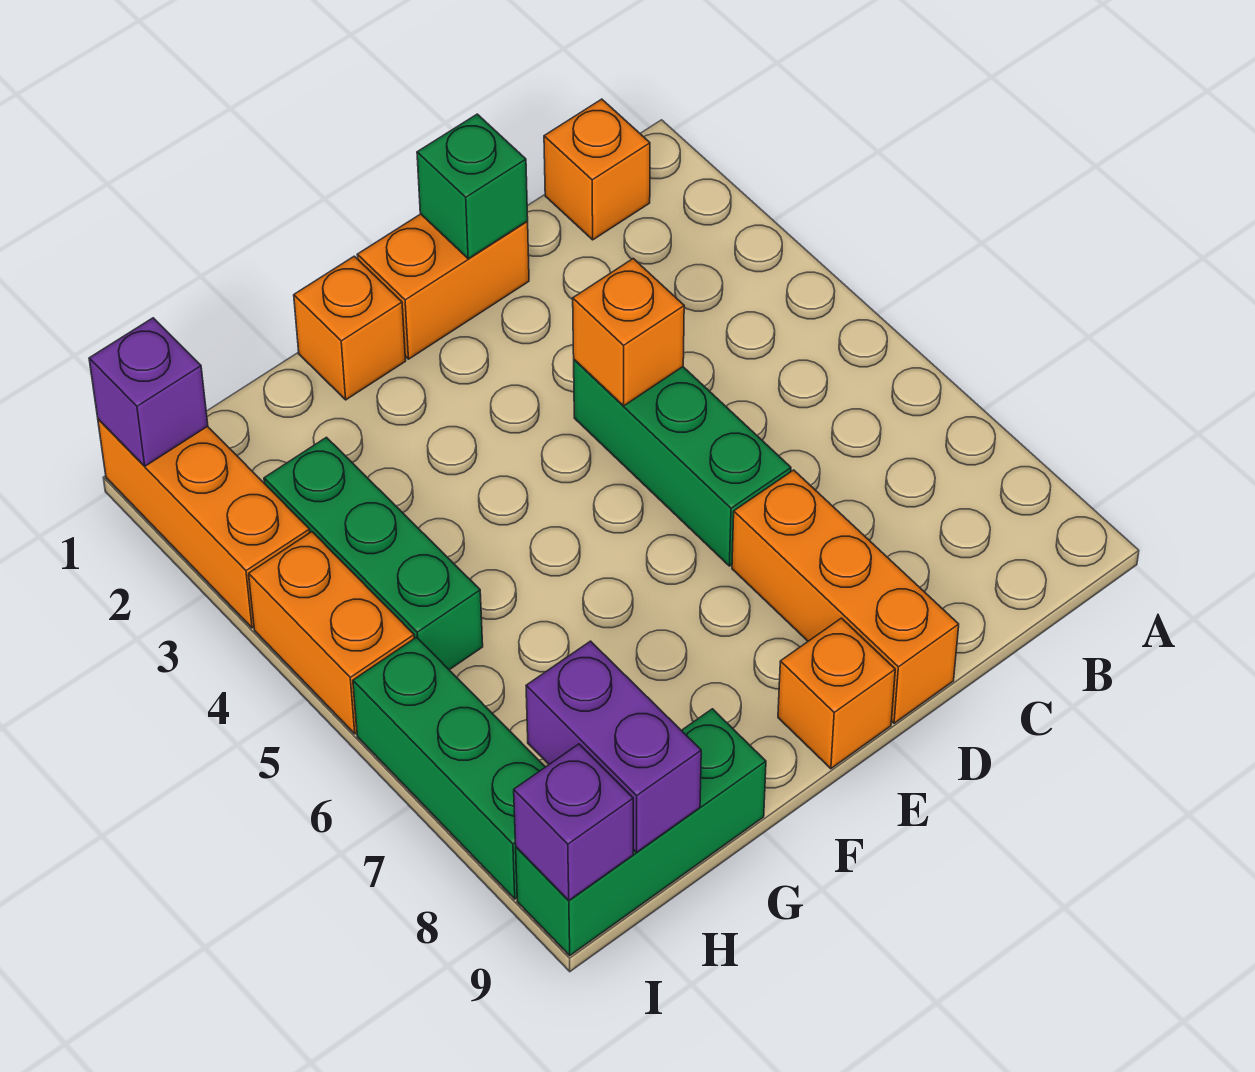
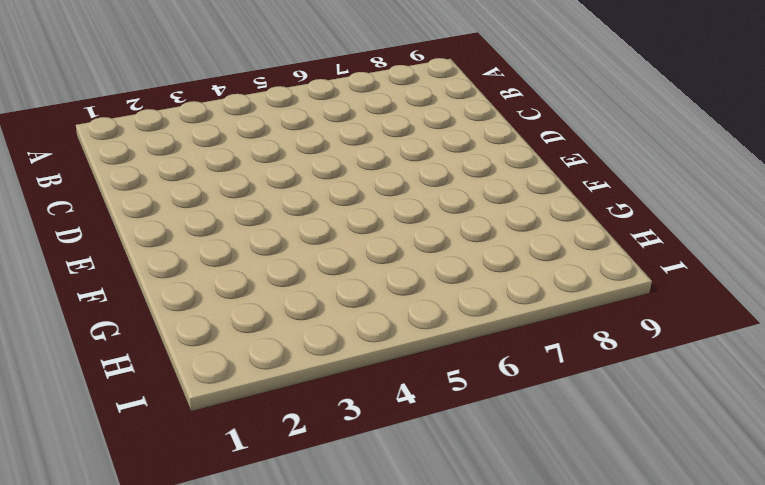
none -> orange brick B1 level 1
none -> orange brick D1:E1 level 1
none -> green brick D4:D6 level 1

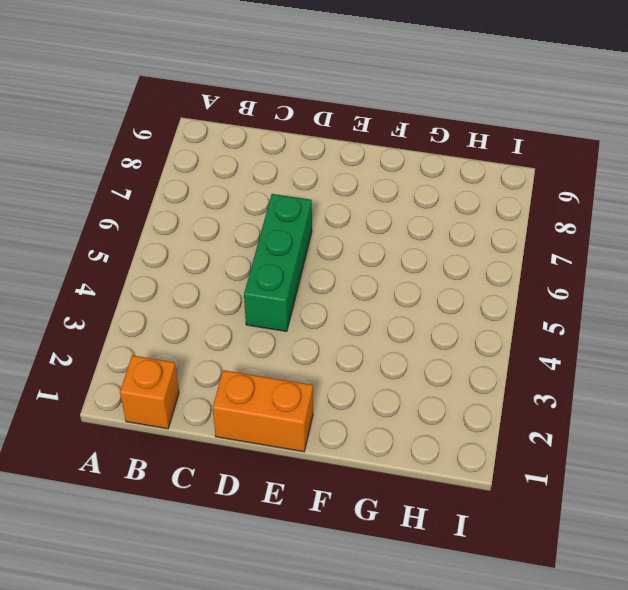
none -> orange brick D7:D9 level 1
none -> orange brick E9 level 1
none -> orange brick F1 level 1

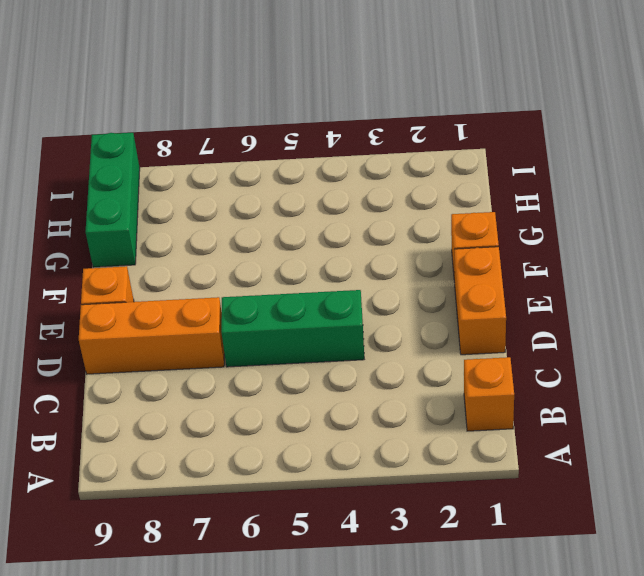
none -> green brick H3:H5 level 1
none -> orange brick I1:I3 level 1
none -> orange brick I4:I5 level 1

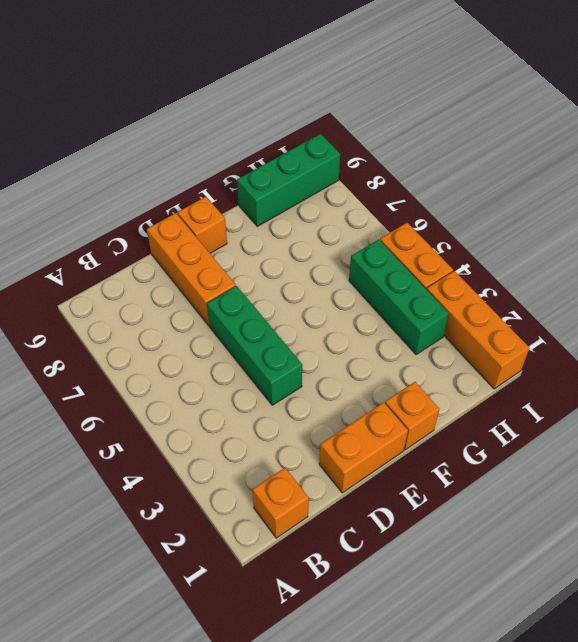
none -> green brick I6:I8 level 1
none -> green brick D1 level 2
none -> orange brick D4 level 2

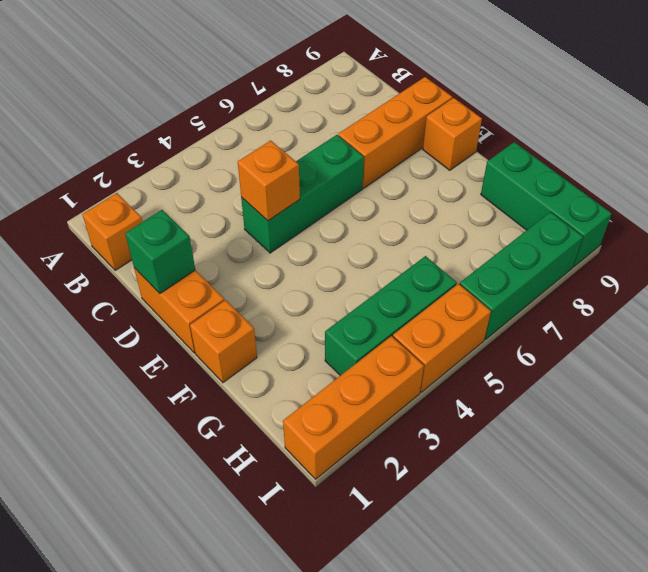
none -> purple brick H8:H9 level 2
none -> purple brick I1 level 2
none -> purple brick I9 level 2

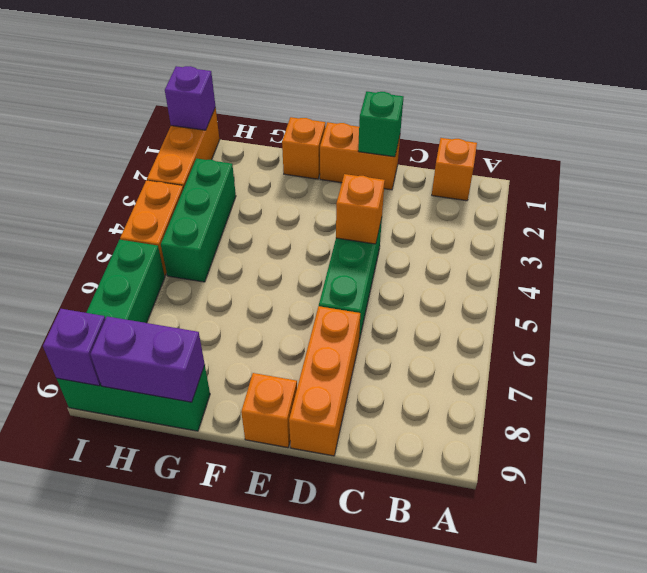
purple brick G9:H9 level 2 -> purple brick H8:H9 level 2

